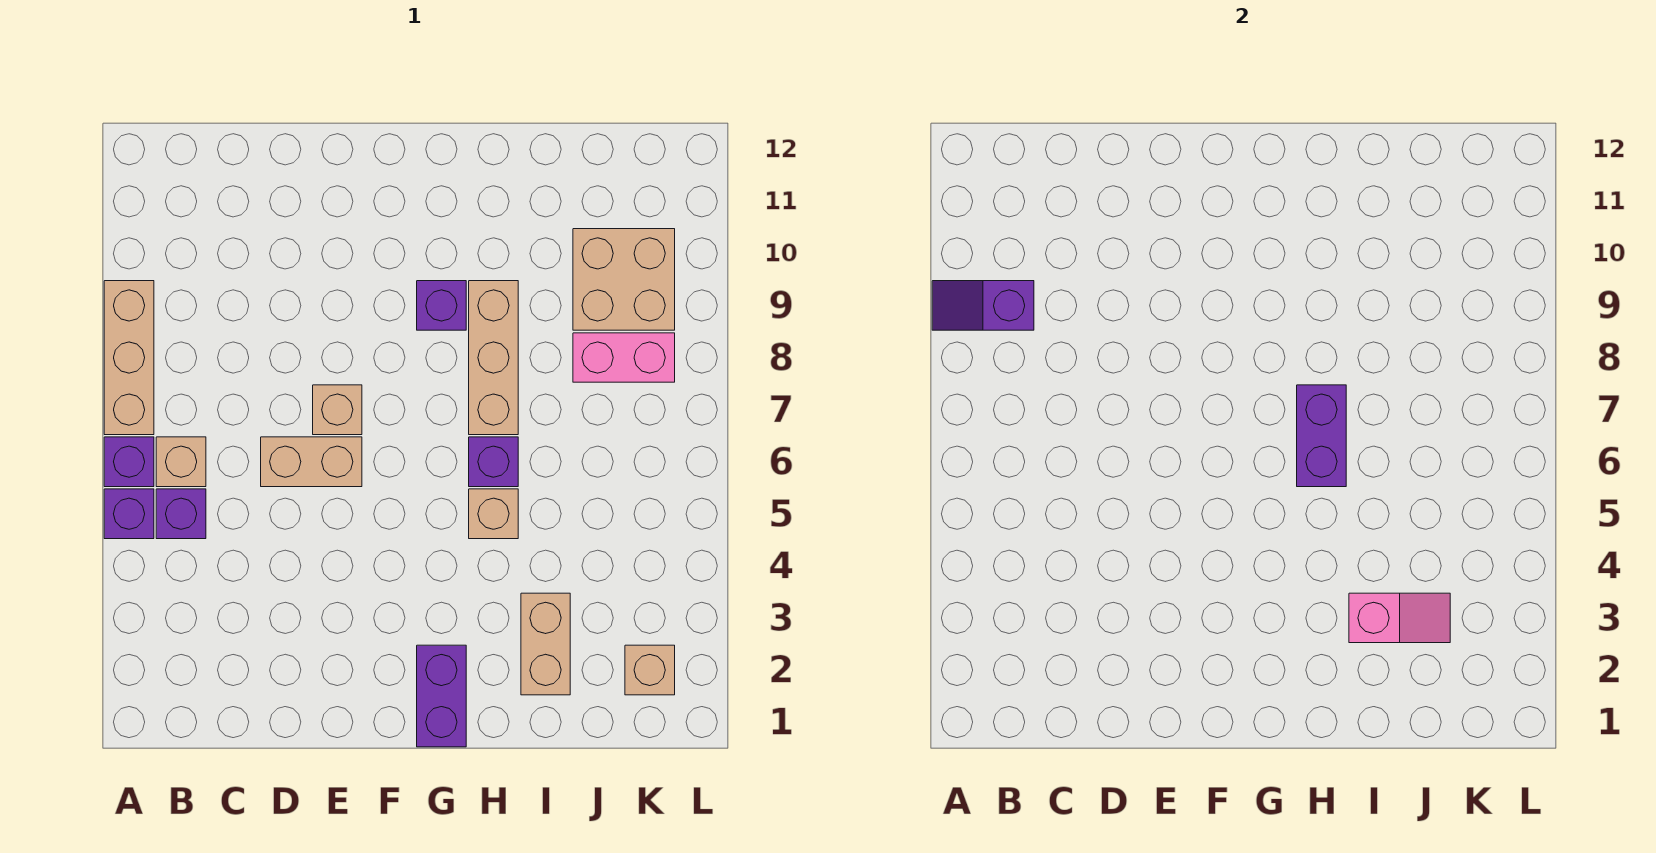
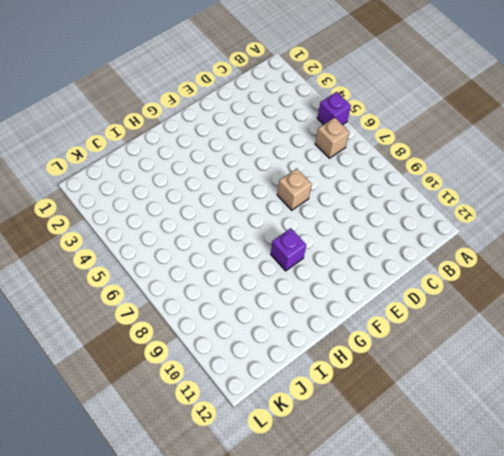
none -> purple brick A6 level 1
none -> tan brick A7:A9 level 1
none -> purple brick B5 level 1

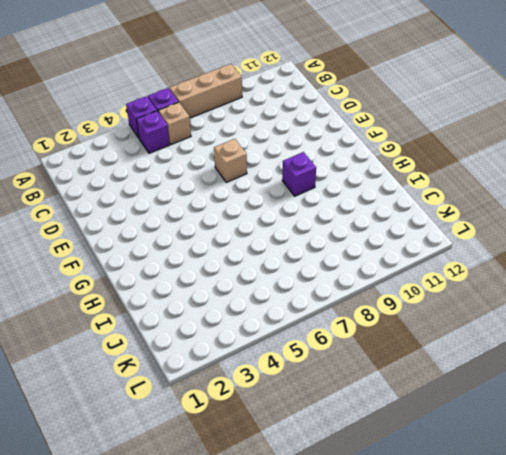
none -> tan brick D6:E6 level 1
none -> purple brick G1:G2 level 1
none -> tan brick H5 level 1

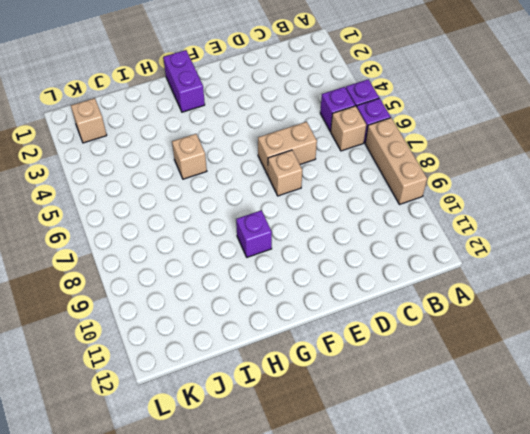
none -> purple brick H6 level 1
none -> tan brick H7:H9 level 1
none -> tan brick I2:I3 level 1

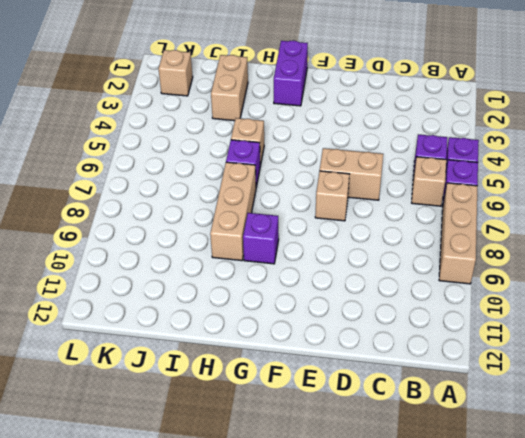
none -> pink brick J8:K8 level 1
none -> tan brick J9:K10 level 1
none -> purple slope A9:B9 level 2 top B

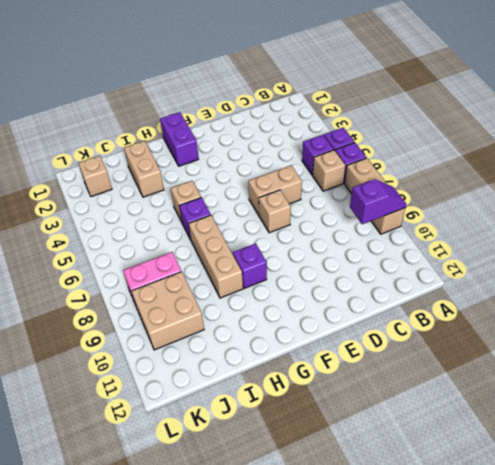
none -> purple brick H6:H7 level 2
none -> pink slope I3:J3 level 2 top I

